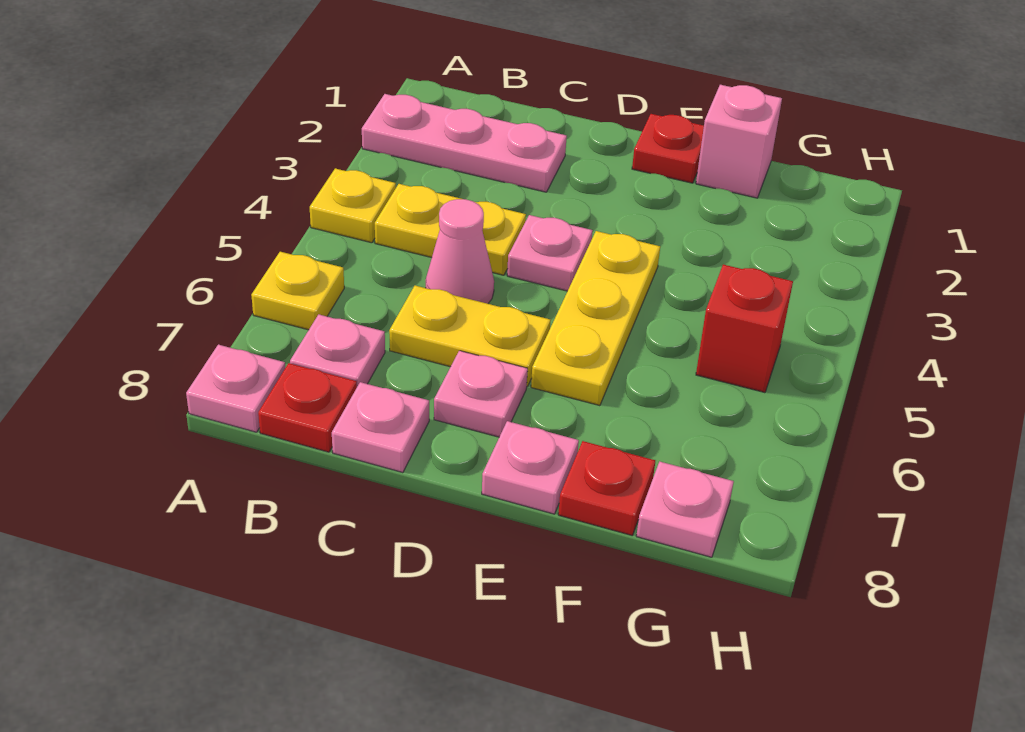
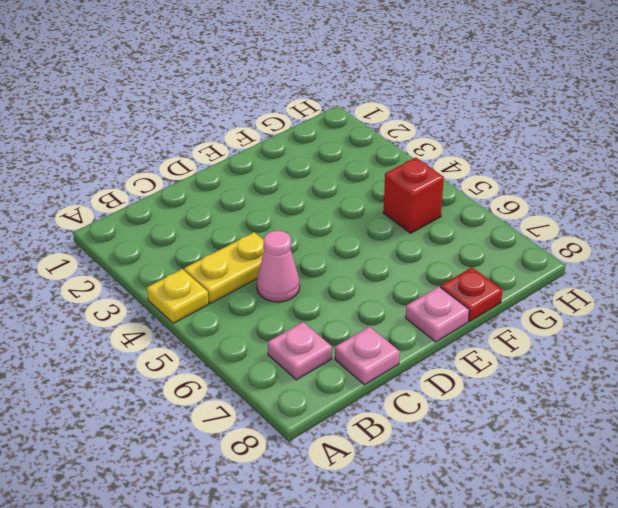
none -> pink plate A2:C2 level 1
none -> yellow plate A6 level 1
none -> pink plate A8 level 1

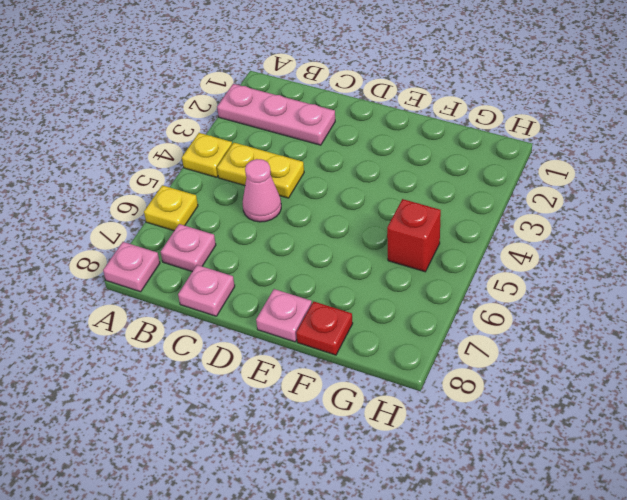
none -> red plate B8 level 1
none -> yellow plate C6:D6 level 1
none -> pink plate D4 level 1

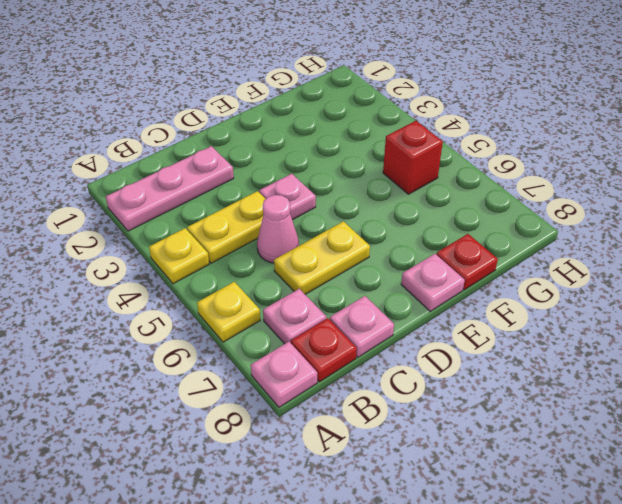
none -> pink plate D7 level 1
none -> red plate E1 level 1
none -> yellow plate E4:E6 level 1

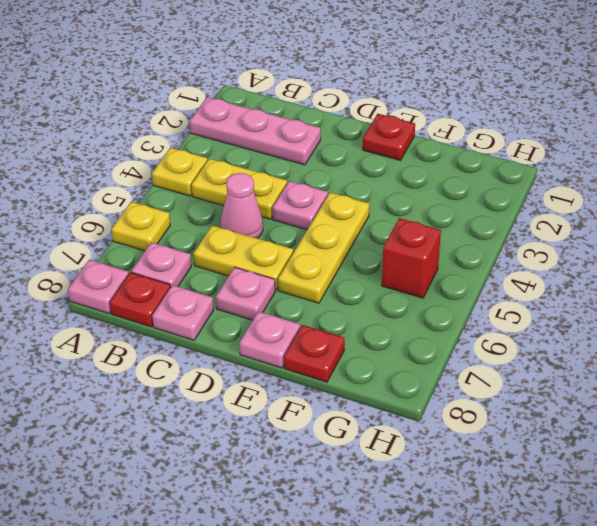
none -> pink brick F1 level 1
none -> pink plate G8 level 1

